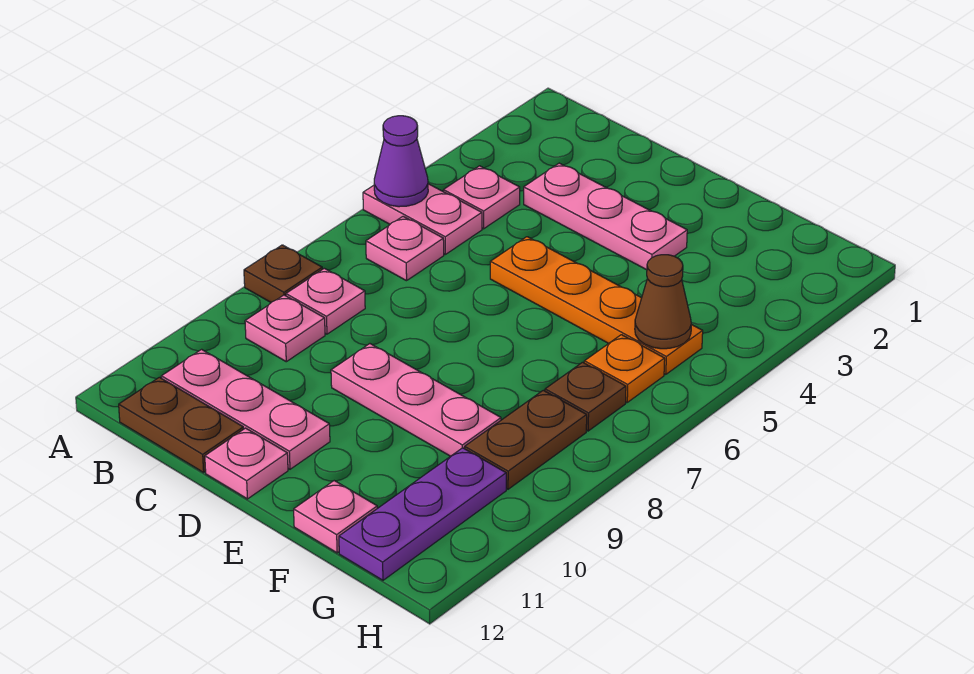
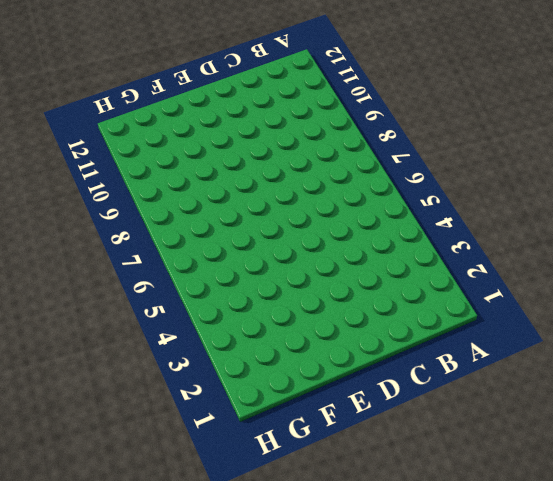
none -> pink plate A5:B5 level 1
none -> brown plate A8 level 1
none -> pink plate B4 level 1

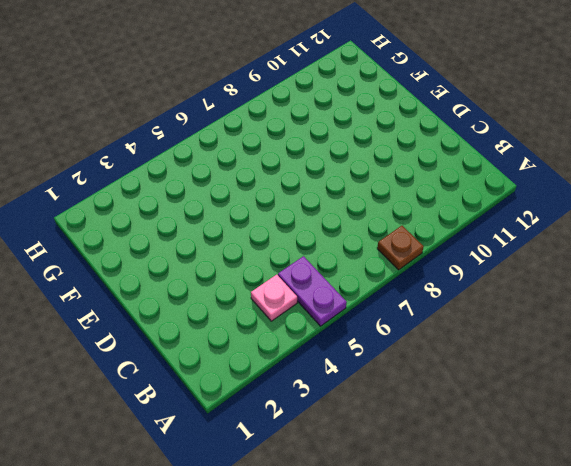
purple plate A5:B5 level 1 -> pink plate A5:B5 level 1
none -> pink plate B6 level 1
none -> pink plate B8 level 1
none -> pink plate B9 level 1

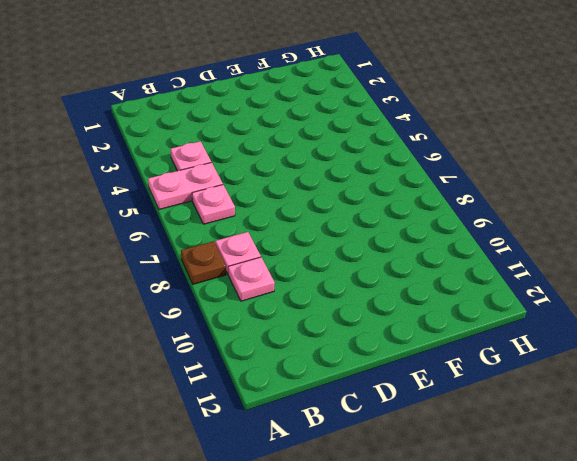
none -> pink plate B11:D11 level 1
none -> brown plate B12:C12 level 1
none -> pink plate C3:E3 level 1

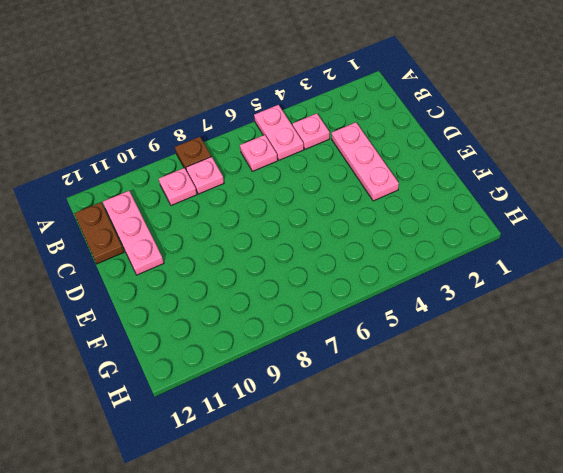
none -> orange plate D5:G5 level 1
none -> pink plate D9:F9 level 1
none -> pink plate D12 level 1

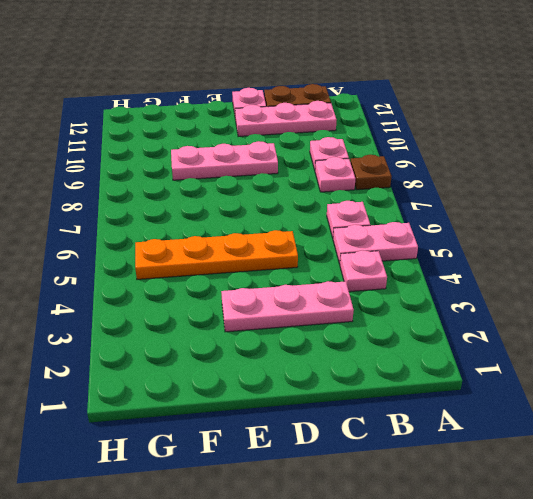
none -> pink plate F12 level 1
none -> orange plate G6 level 1
none -> brown plate G7 level 1

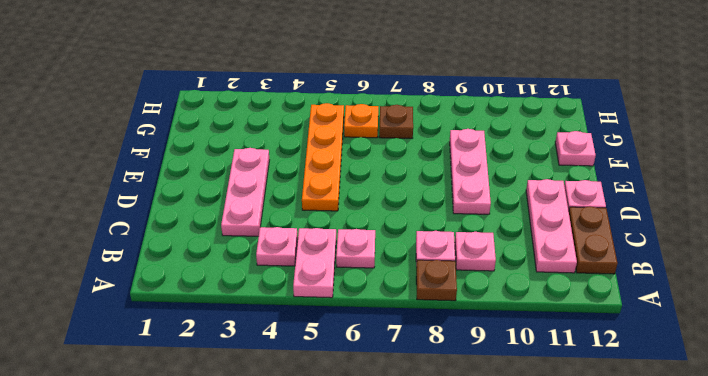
none -> brown plate G8:G9 level 1
none -> purple plate G10:G12 level 1
none -> purple cone A5 level 2

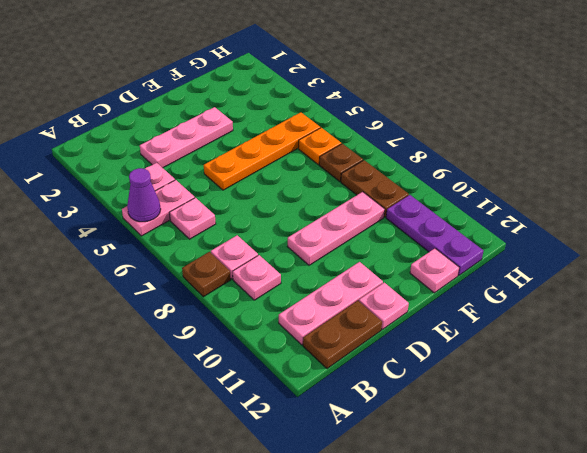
none -> brown cone G5 level 2

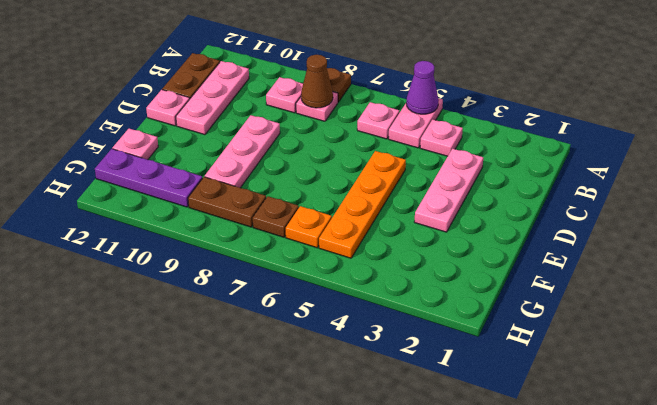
brown cone B8 level 2 -> brown cone G5 level 2

